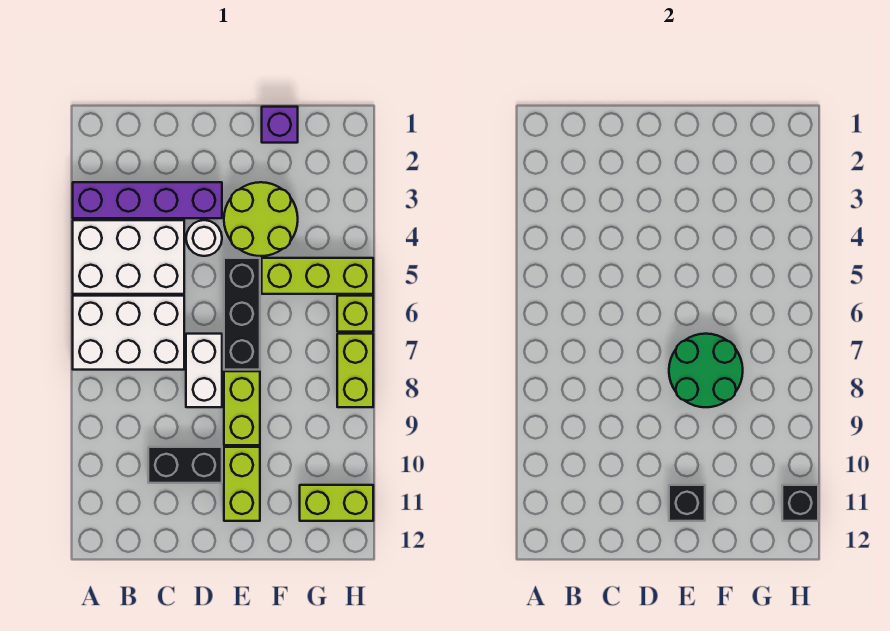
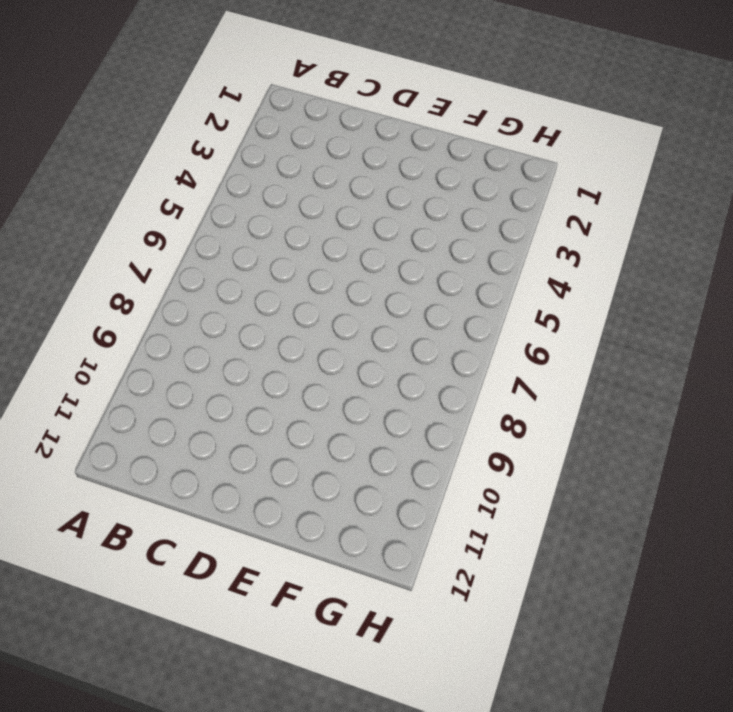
none -> purple brick A3:D3 level 1
none -> white brick A4:C5 level 1
none -> white brick A6:C7 level 1

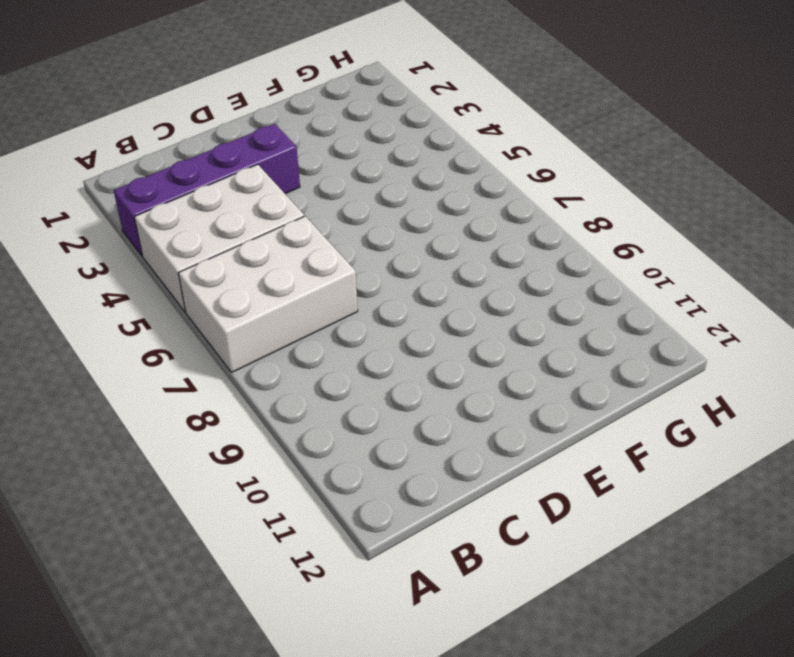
none -> black brick C10:D10 level 1
none -> white round brick D4 level 1
none -> white brick D7:D8 level 1

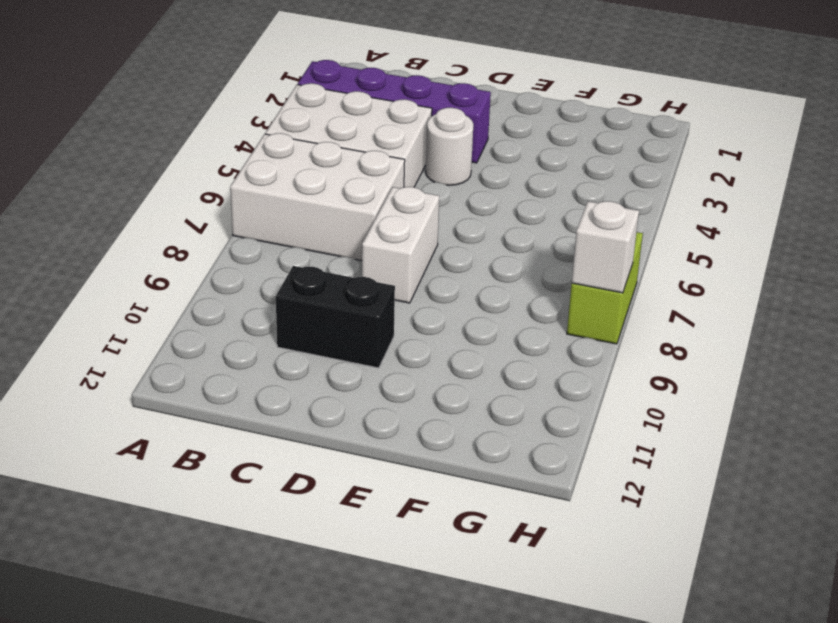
white brick H8 level 2 -> none
none -> lime round brick E3:F4 level 1
none -> black brick E5:E7 level 1
none -> lime brick E8:E9 level 1

